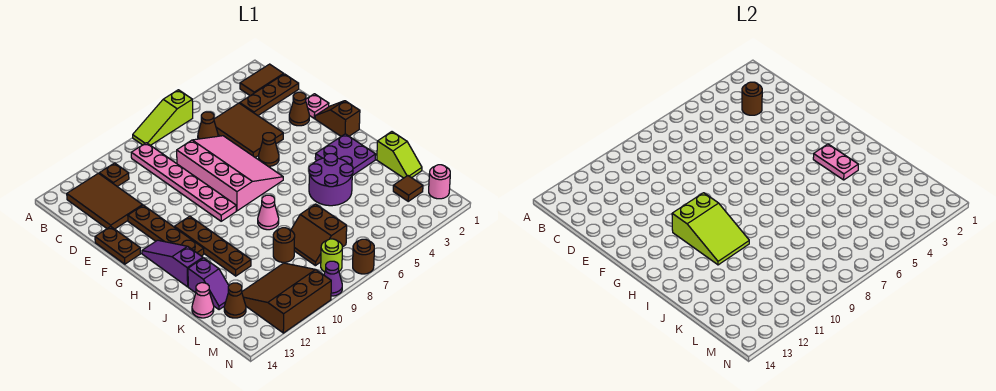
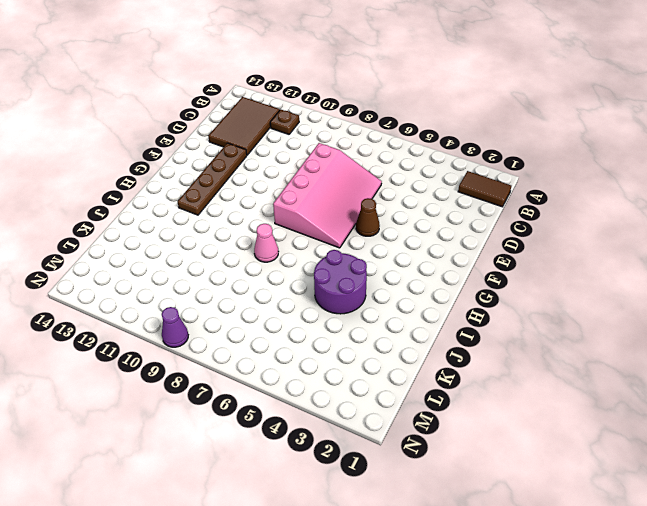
none -> lime slope A6:A8 level 1 top 6
none -> pink plate B9:G9 level 1
none -> brown plate C1:C3 level 1
none -> brown tile C4:E5 level 1

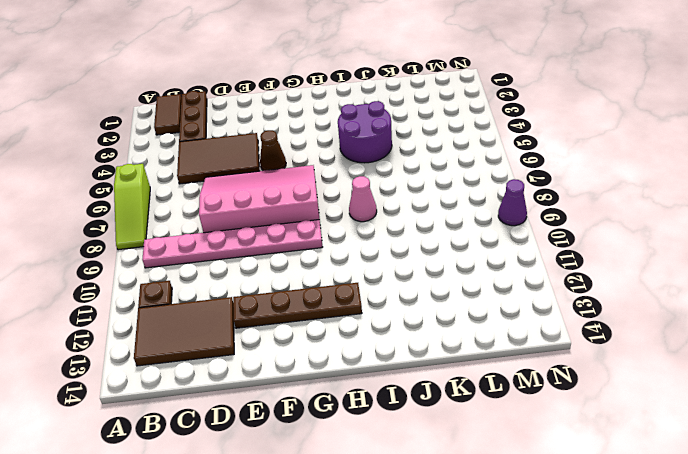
none -> brown cone C6 level 1
none -> pink plate E1 level 1
none -> brown cone E2 level 1
none -> brown plate E14:F14 level 1

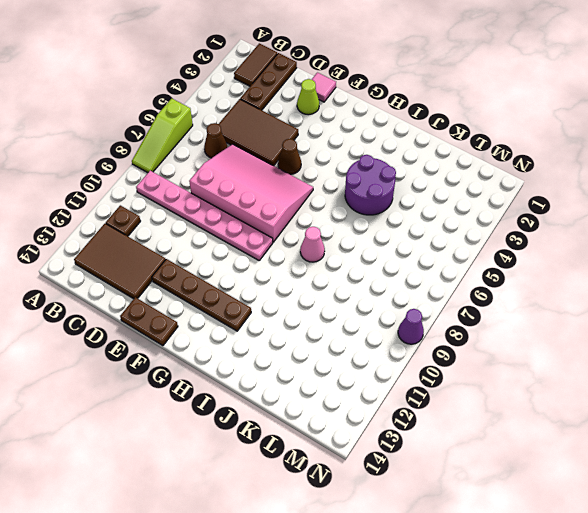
pink tile E1 level 1 -> pink plate E1 level 1
lime cone E2 level 1 -> brown cone E2 level 1
none -> brown slope F1:G1 level 1 top G
none -> brown plate G11:J11 level 1
none -> purple slope G13:I13 level 1 top I
none -> purple plate H2:I3 level 1

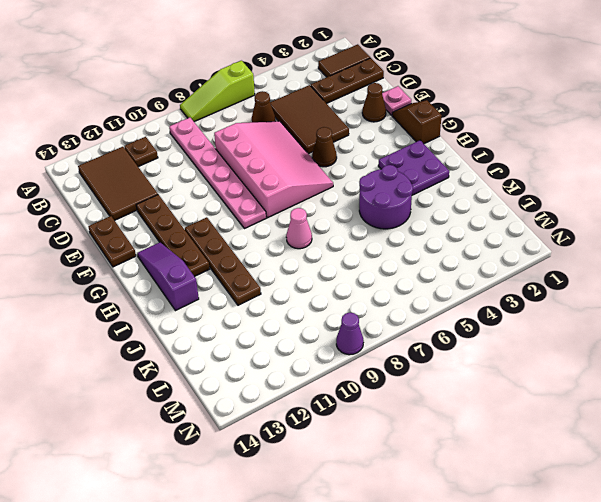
none -> lime slope J1:K1 level 1 top J
none -> purple slope J13:K13 level 1 top J
none -> brown slope K7:L8 level 1 top 7
none -> brown round brick K9 level 1

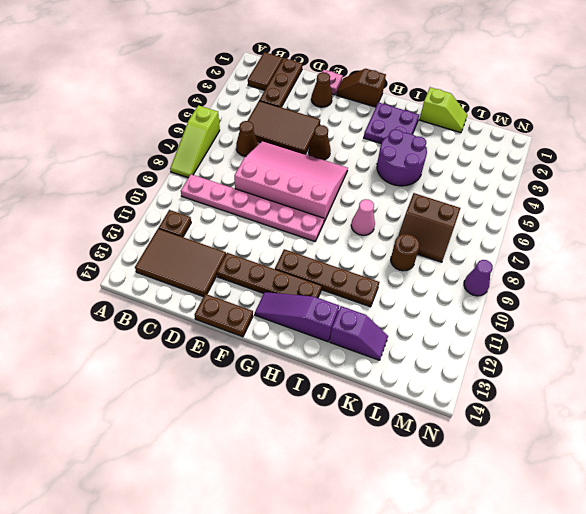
none -> pink cone K14 level 1
none -> brown tile L2 level 1
none -> brown slope L10:N12 level 1 top N
none -> brown cone L13 level 1

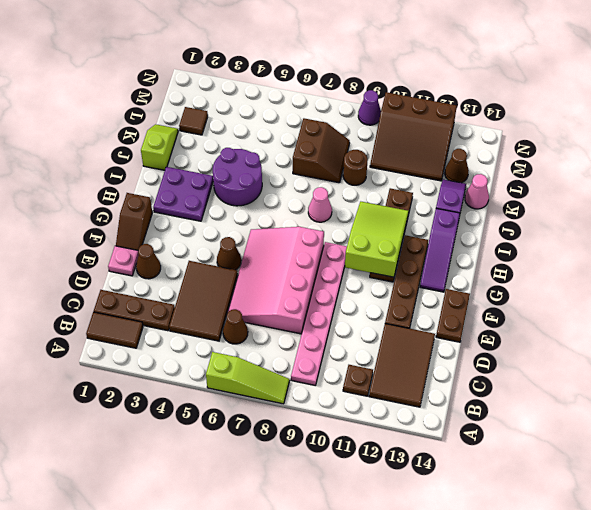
none -> pink round brick M1 level 1
none -> lime round brick M8 level 1
none -> brown round brick N7 level 1
none -> brown round brick C3 level 2

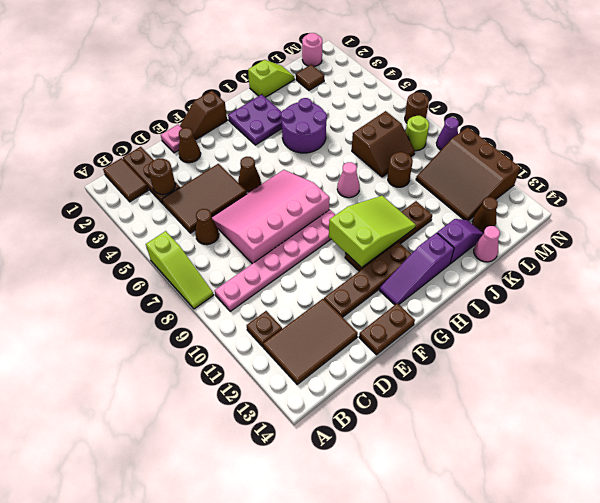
none -> pink plate H3:I3 level 2

